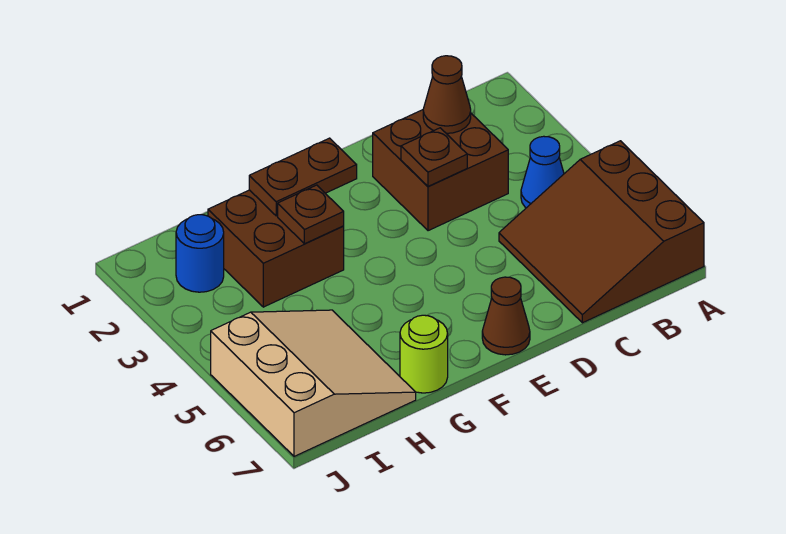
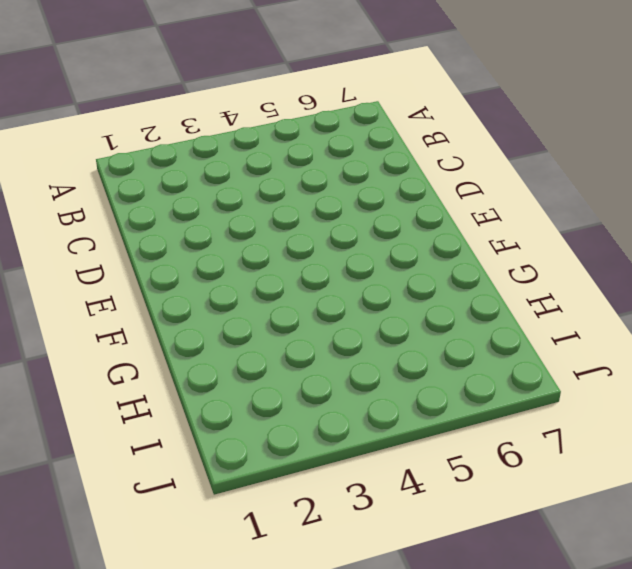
none -> brown slope A5:C7 level 1 top A
none -> blue cone B4 level 1
none -> brown brick C2:D3 level 1

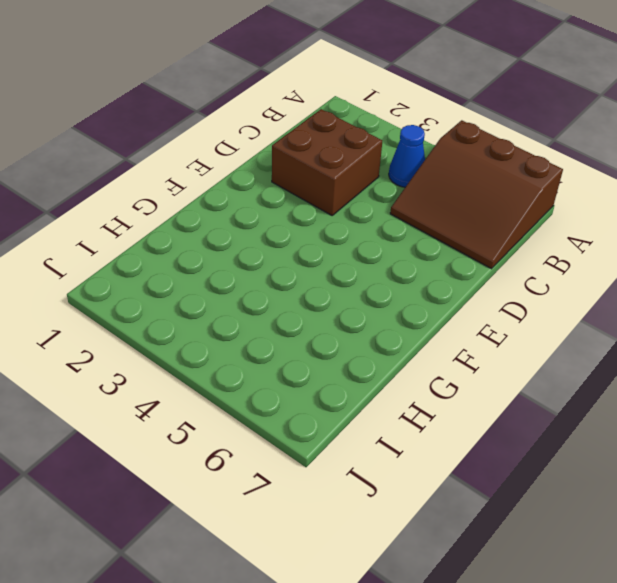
none -> brown cone E7 level 1
none -> brown brick G2:H3 level 1
none -> lime round brick G7 level 1

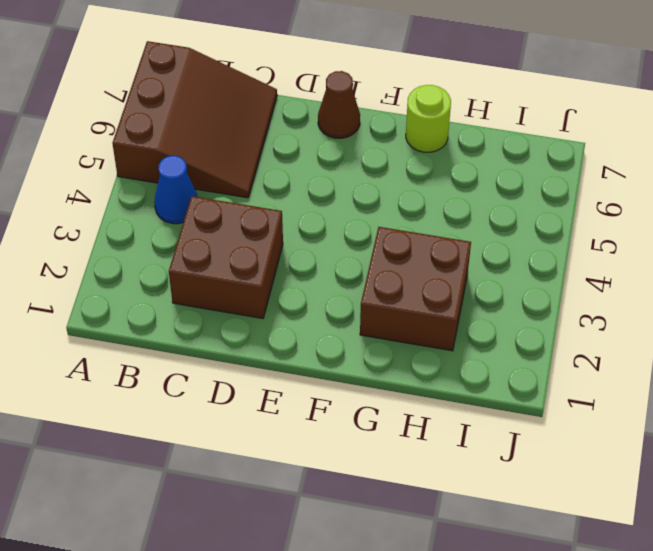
none -> tan slope H5:J7 level 1 top J
none -> blue round brick I2 level 1
none -> brown cone C2 level 2

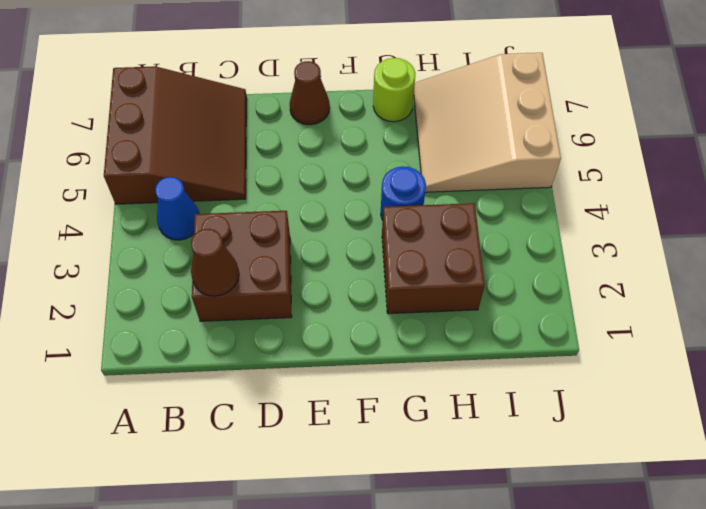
blue round brick G4 level 1 -> blue round brick I2 level 1
none -> brown plate D3 level 2
none -> brown plate F2:G2 level 2
none -> brown plate G3 level 2

